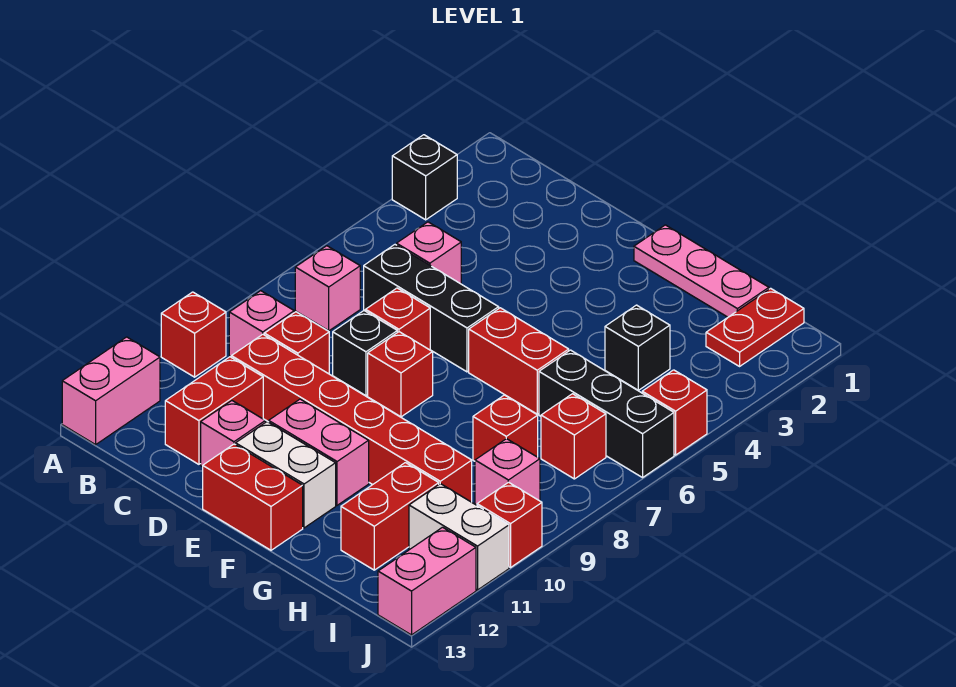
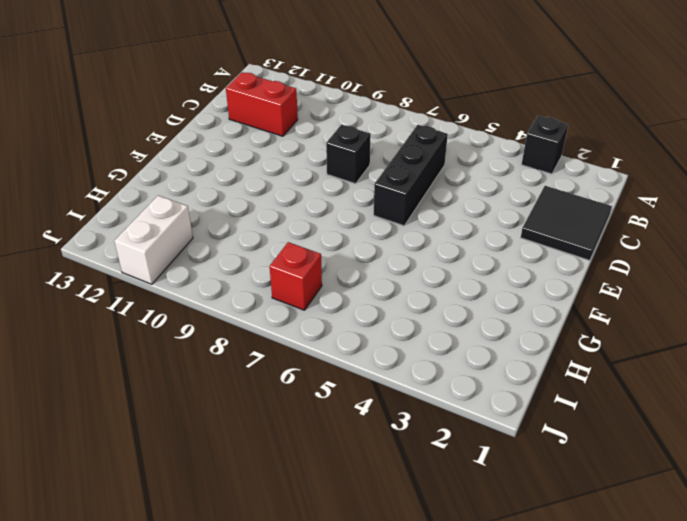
black tile C1:D2 level 1 -> none
none -> red brick A10 level 1
none -> pink brick A12:A13 level 1
none -> pink brick B7 level 1
none -> pink brick B9 level 1

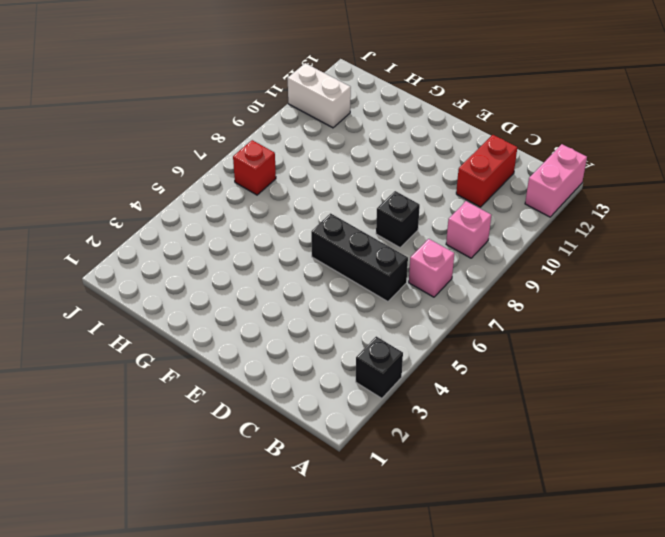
none -> red brick A10 level 1
none -> pink brick C5 level 1
none -> red brick C9 level 1
none -> red brick C10:H10 level 1

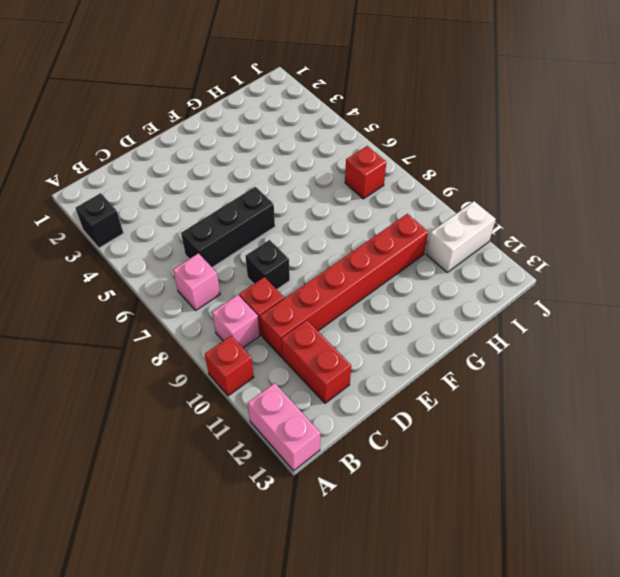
none -> pink brick C5 level 1
none -> red brick D7 level 1
none -> pink brick D12 level 1
none -> red brick E8 level 1

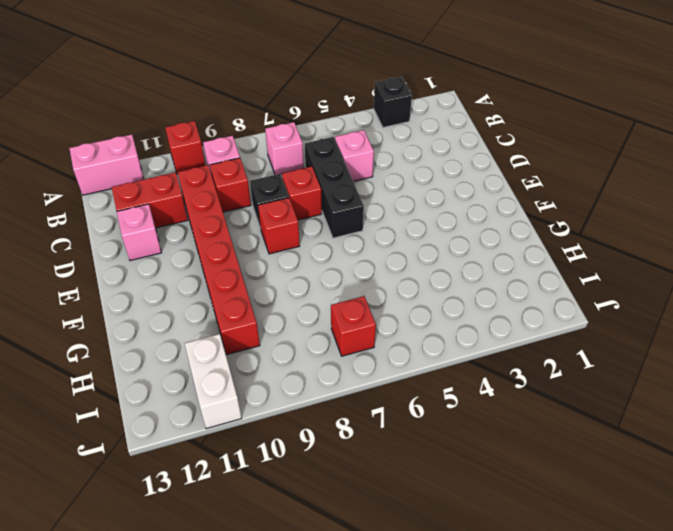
none -> pink brick E11:F11 level 1
none -> white brick E12:F12 level 1
none -> red brick E13:F13 level 1
none -> pink plate F1:H1 level 1

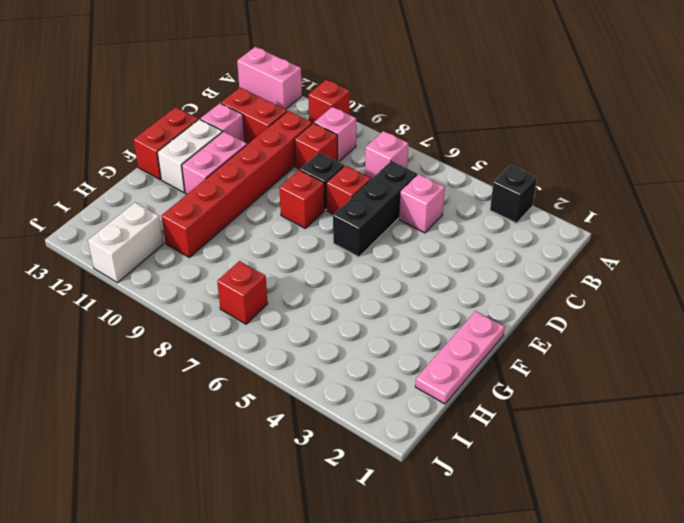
none -> red brick F6:G6 level 1
none -> black brick H4 level 1
none -> black brick H6:J6 level 1
none -> red brick H8 level 1

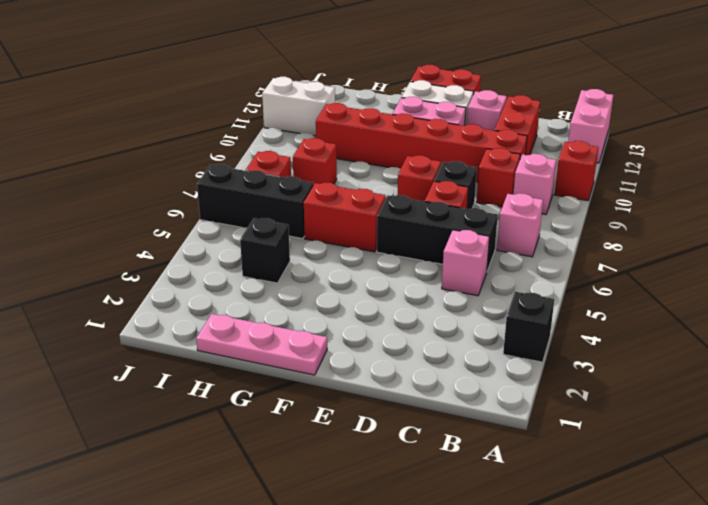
none -> red brick H11:H12 level 1
none -> red plate I1:I2 level 1
none -> pink brick I9 level 1
none -> red brick J5 level 1

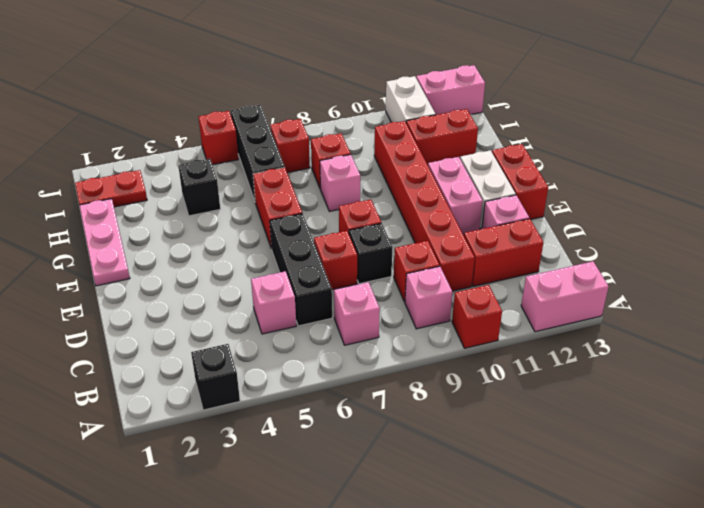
pink brick G8 level 1 -> pink brick I9 level 1
none -> red brick J10 level 1

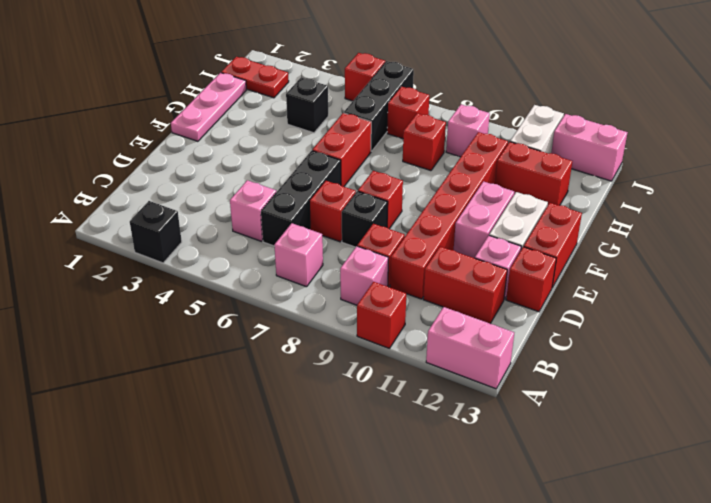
red brick D13 level 1 -> red brick J10 level 1

